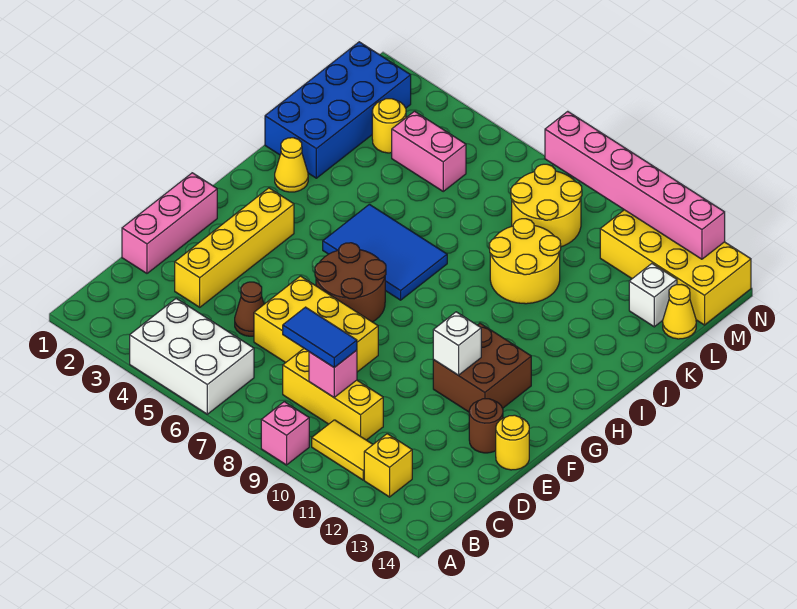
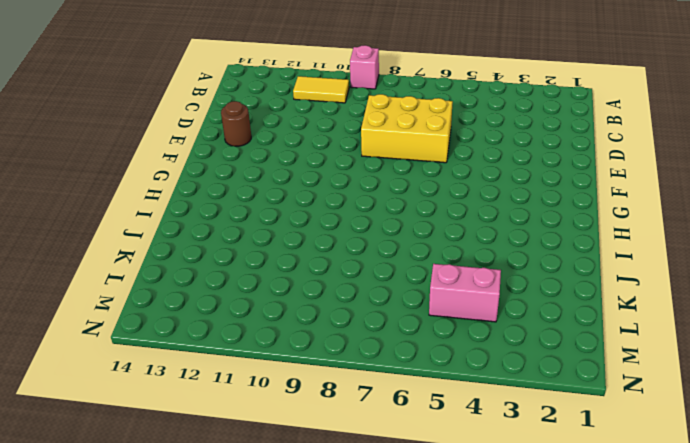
none -> white brick A4:B6 level 1
none -> yellow brick B12 level 1
none -> yellow brick C8:C10 level 1

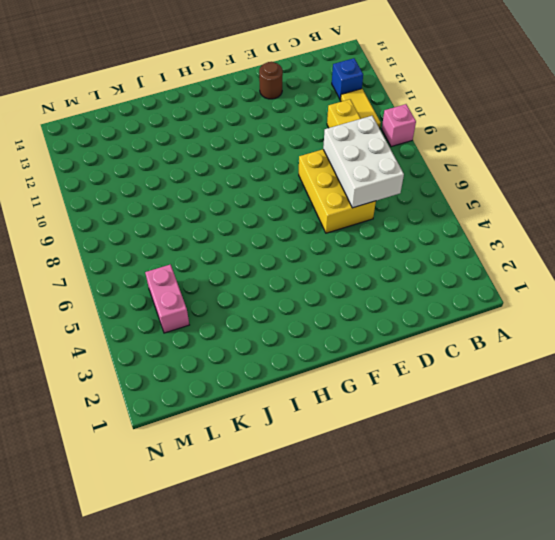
blue brick B12 level 1 -> yellow brick B12 level 1
white brick C6:D8 level 2 -> white brick A4:B6 level 1
none -> pink brick D1:F1 level 1
none -> yellow brick D3:G3 level 1
none -> brown cone D5 level 1

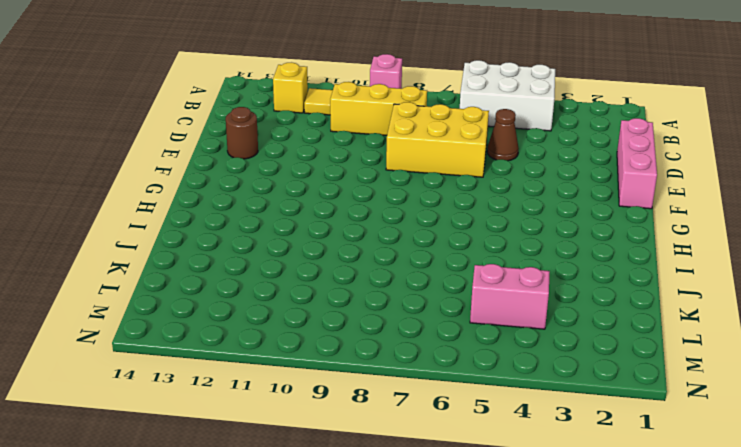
none -> yellow brick D3:G3 level 1
none -> yellow round brick E14 level 1
none -> brown round brick F6:G7 level 1

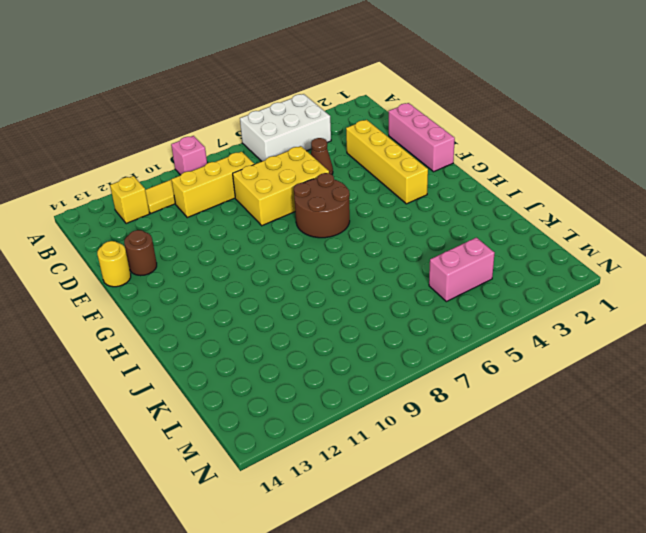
none -> brown brick F11:G12 level 1
none -> blue tile H5:I7 level 1
none -> yellow cone I2 level 1

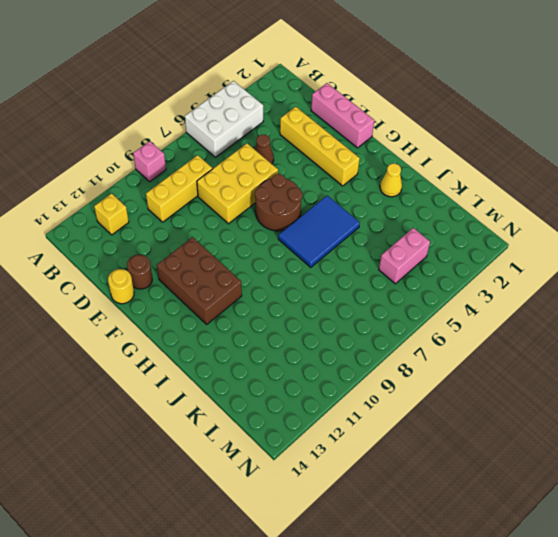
brown brick F11:H12 level 1 -> brown brick F11:G12 level 1
none -> yellow tile B10:B11 level 1
none -> blue brick J1:M2 level 1
none -> yellow round brick J9:K10 level 1

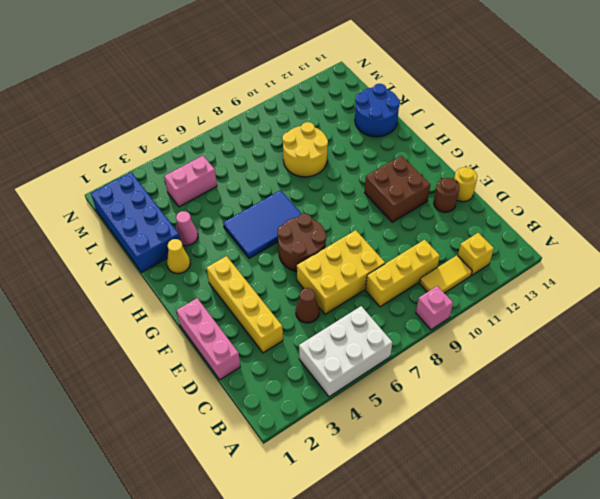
pink cone J3 level 1 -> none
blue round brick J13:K14 level 1 -> none
none -> yellow round brick L3 level 1
none -> yellow round brick L8:M9 level 1
none -> white brick L13 level 1

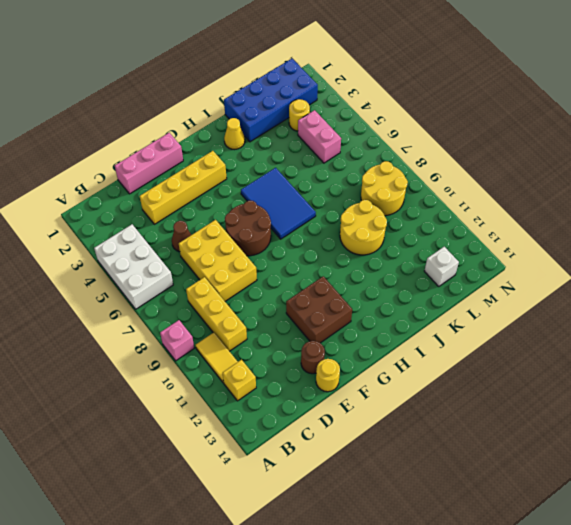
none -> yellow cone L14 level 1
none -> yellow brick M11:N14 level 1
none -> pink brick C9 level 2

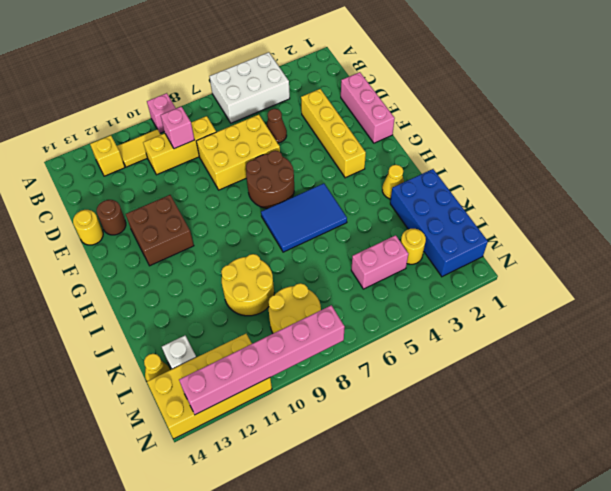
none -> white brick F11 level 2
none -> blue tile C8:C9 level 3

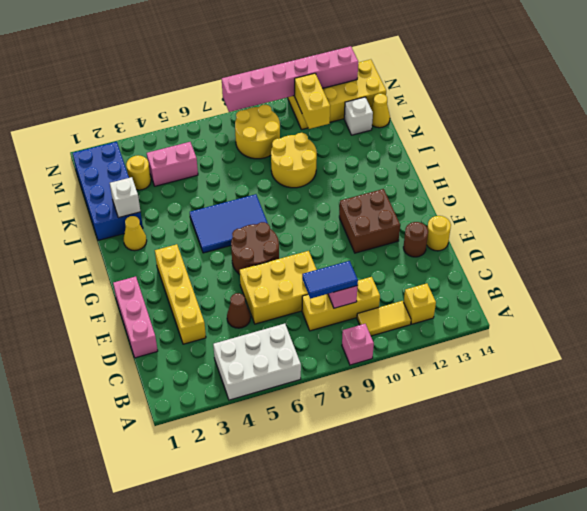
white brick J2 level 2 -> white brick F11 level 2
yellow brick L11:M11 level 2 -> none

